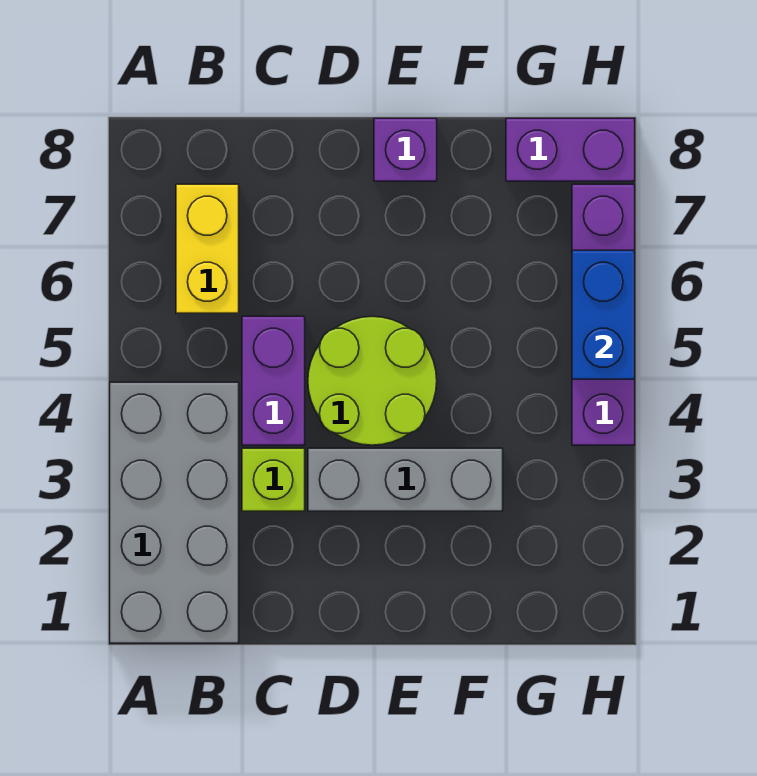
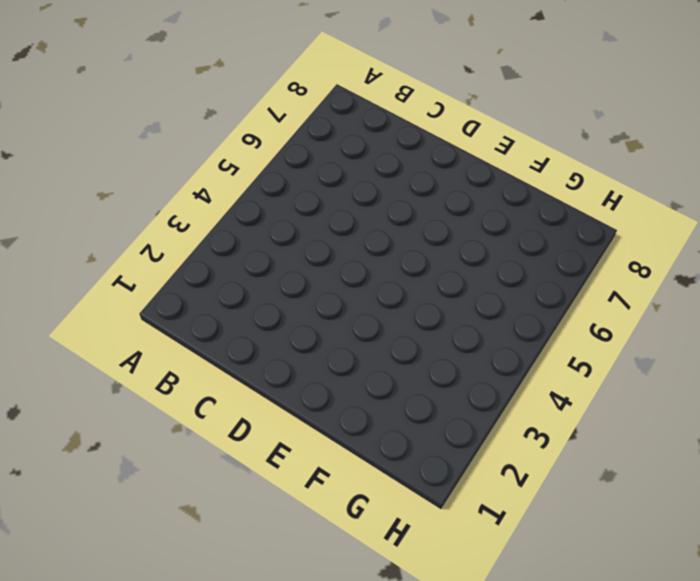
none -> grey brick A1:B4 level 1
none -> yellow brick B6:B7 level 1

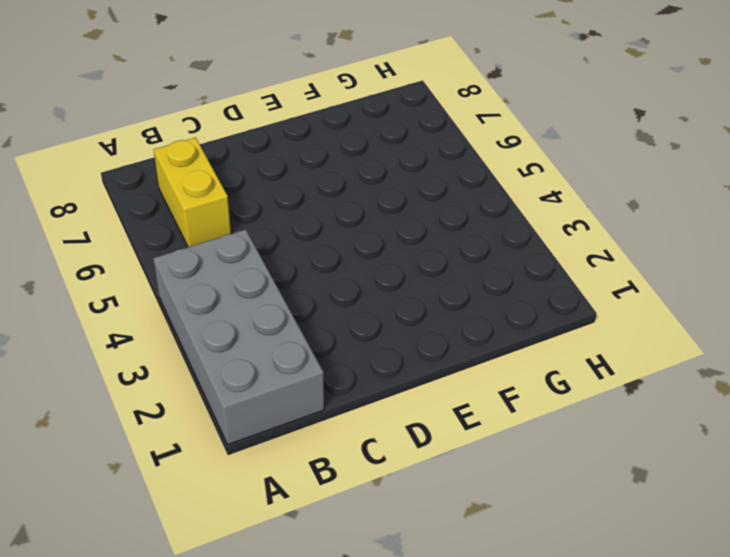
none -> lime brick C3 level 1
none -> purple brick C4:C5 level 1

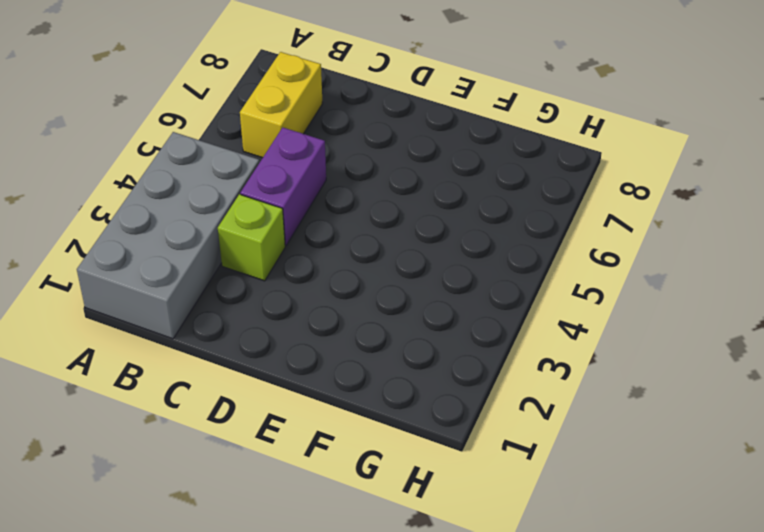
none -> grey brick D3:F3 level 1
none -> lime round brick D4:E5 level 1

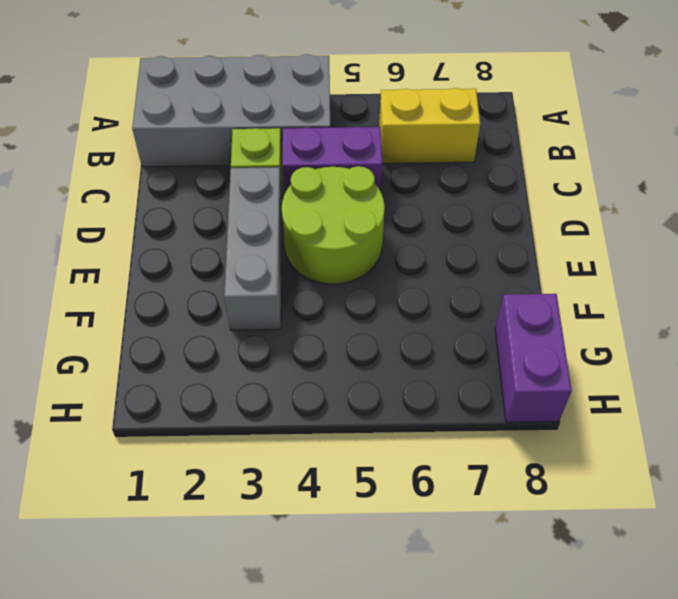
none -> purple brick E8 level 1
none -> purple brick H4:H7 level 1

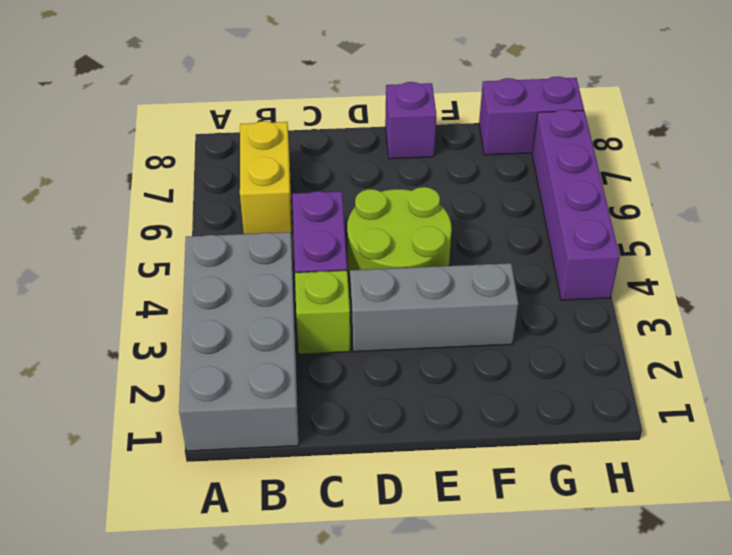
none -> blue brick H5:H6 level 2

